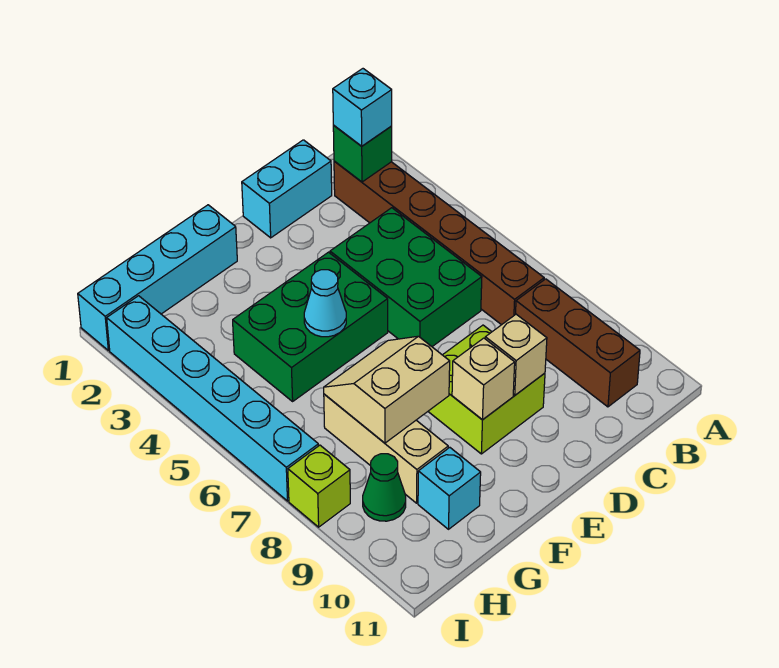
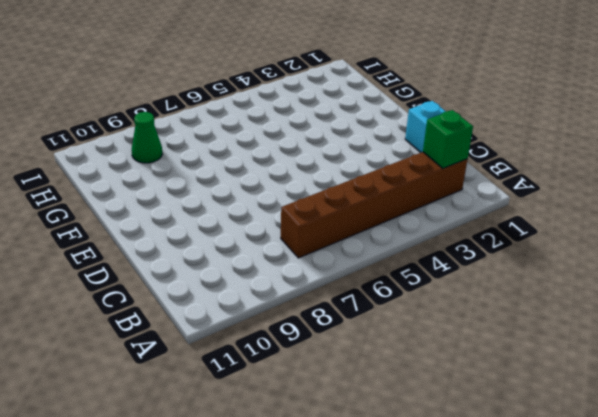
none -> brown brick B8:B10 level 1
none -> green brick C4:D6 level 1
none -> lime brick D8:E9 level 1

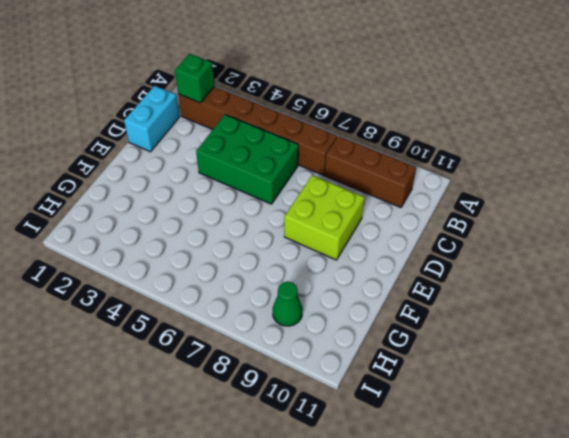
none -> green brick E4:G5 level 1
none -> cyan brick F1:I1 level 1
none -> tan brick G7:G9 level 1

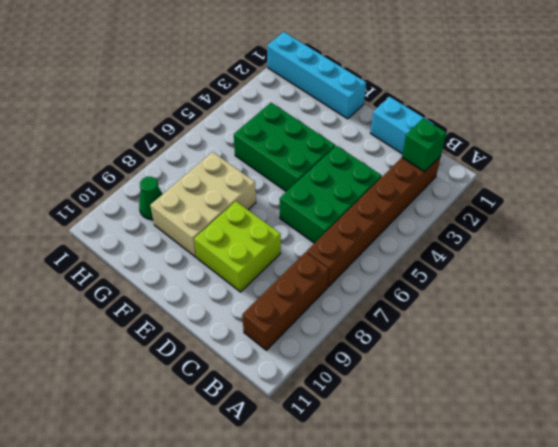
tan brick F7:G9 level 1 -> tan brick G7:G9 level 1
none -> cyan brick G10 level 1
none -> cyan brick I2:I7 level 1
none -> lime brick I8 level 1

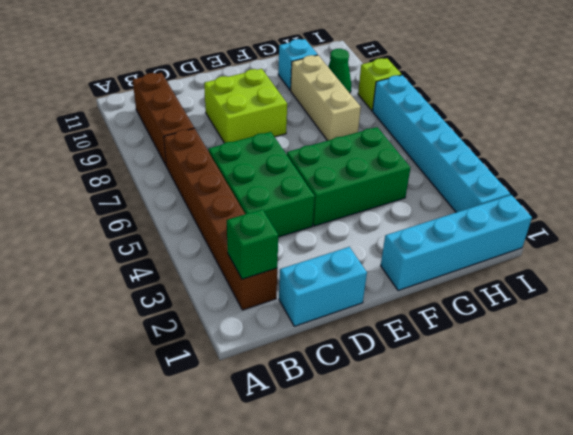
none -> tan brick D9 level 2
none -> tan brick E9 level 2
none -> cyan cone F5 level 2

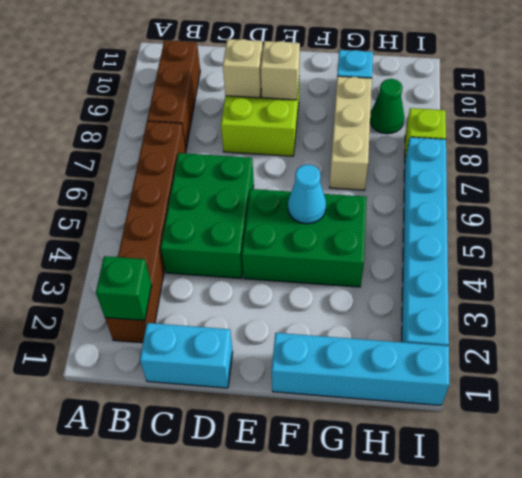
none -> tan slope F7:G8 level 2 top 8
none -> cyan brick B2 level 3

